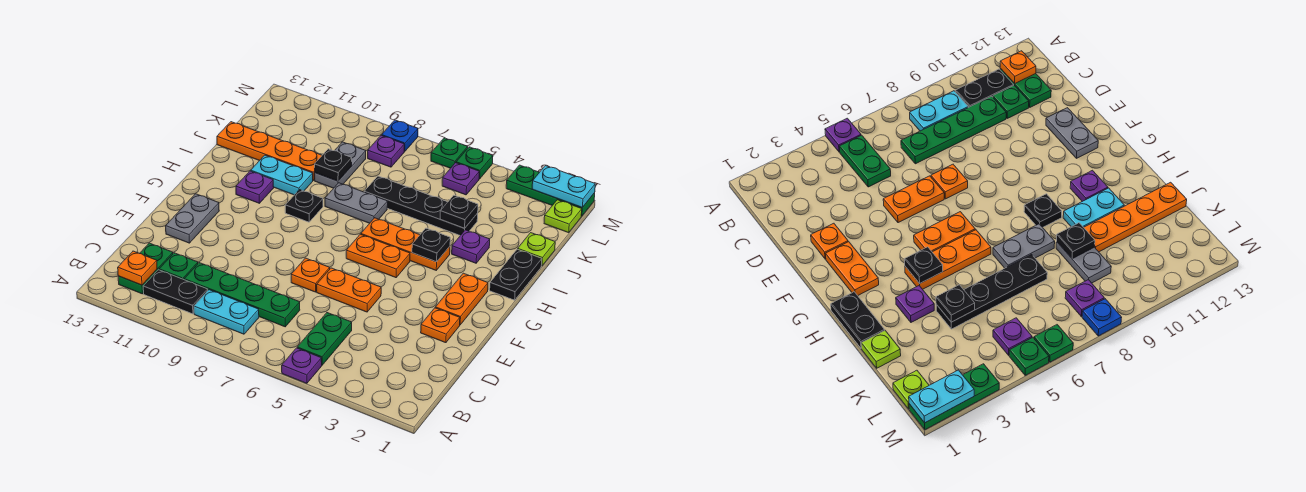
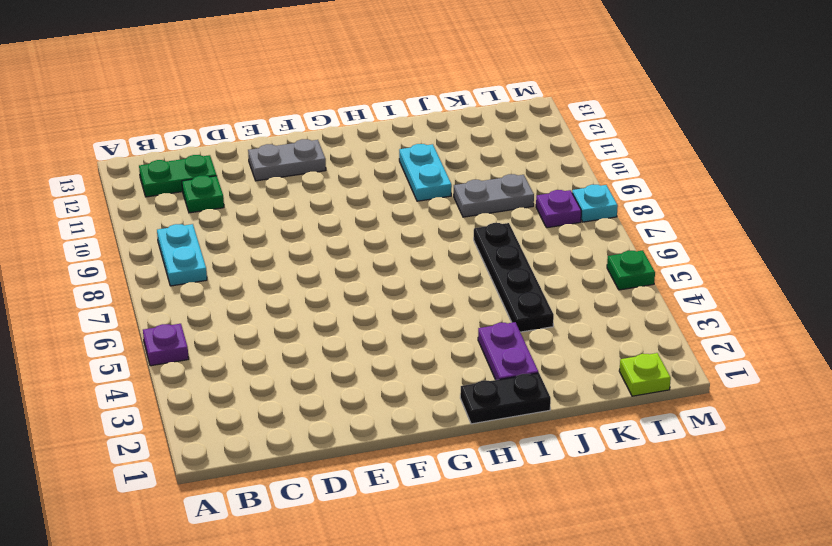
purple plate I2:I3 level 1 -> purple plate I3 level 1
cyan plate M8 level 1 -> blue plate M8 level 1
none -> green plate B5:C5 level 1
none -> black plate B10:B11 level 1
none -> green plate C7:C10 level 1
none -> orange plate E2 level 1

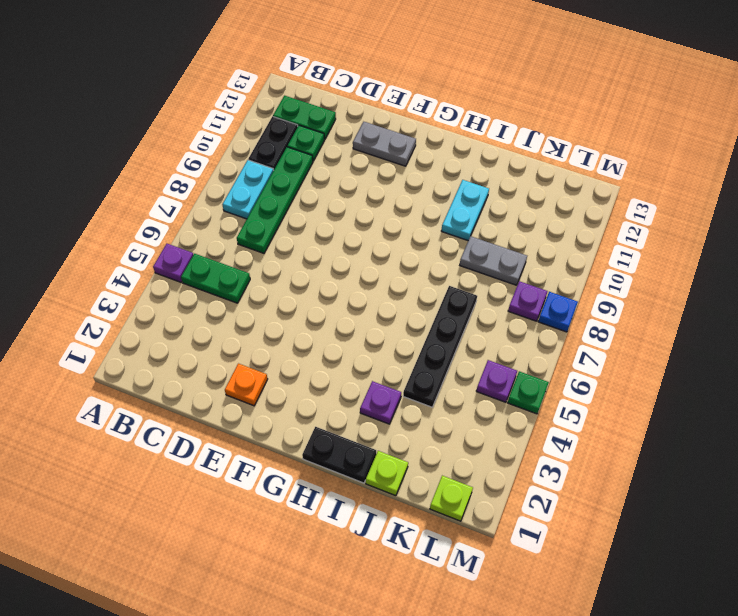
none -> orange plate E5:E6 level 1
none -> orange plate E7 level 1
none -> orange plate F2:G2 level 1
none -> orange plate G5:G6 level 1

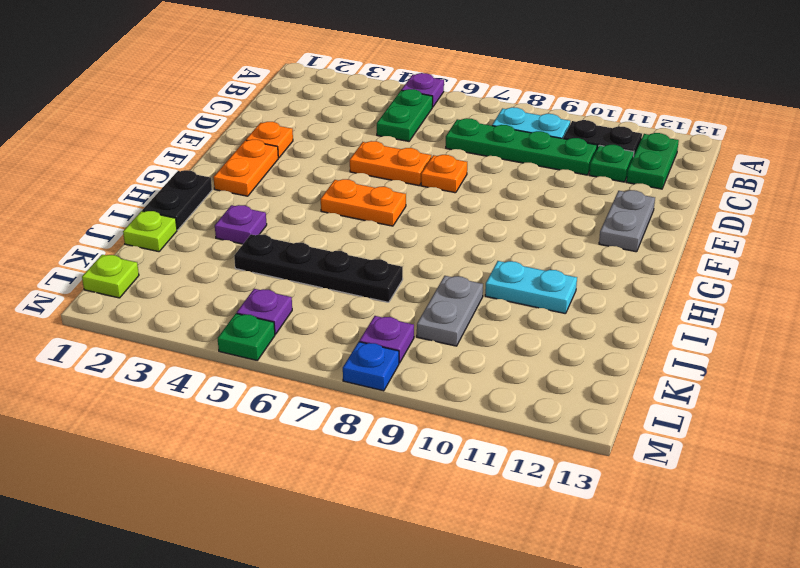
none -> orange plate H4:H6 level 1
none -> black plate H9 level 1
none -> purple plate H11 level 1
none -> grey plate I7:I8 level 1

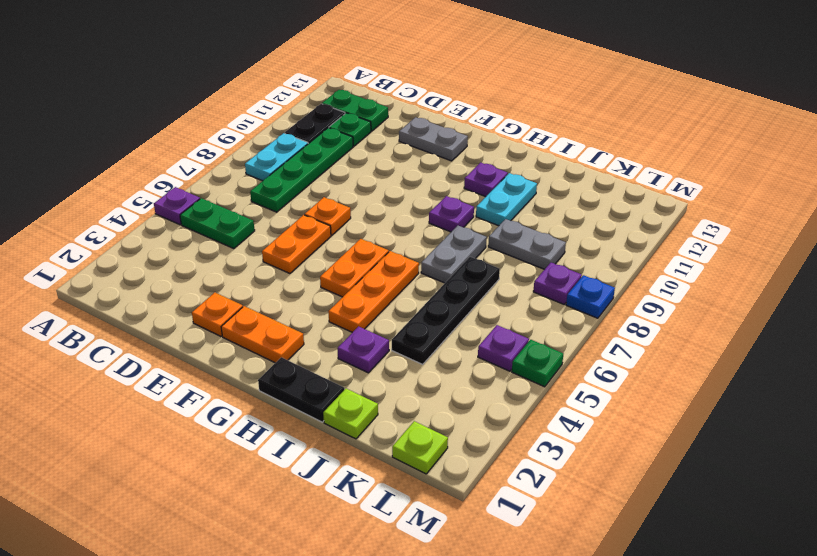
purple plate H9 level 1 -> black plate H9 level 1
none -> orange plate J10:J13 level 1
none -> green plate M1:M3 level 1
none -> green plate M6 level 1
none -> orange plate B12 level 2

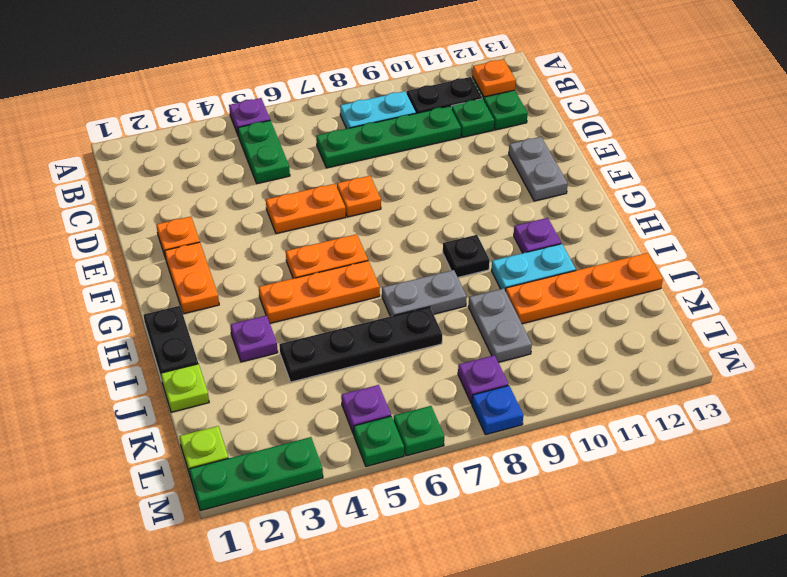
none -> black plate H4 level 2
none -> black plate J4 level 2
none -> black plate J9 level 2
none -> cyan plate M1:M2 level 2

